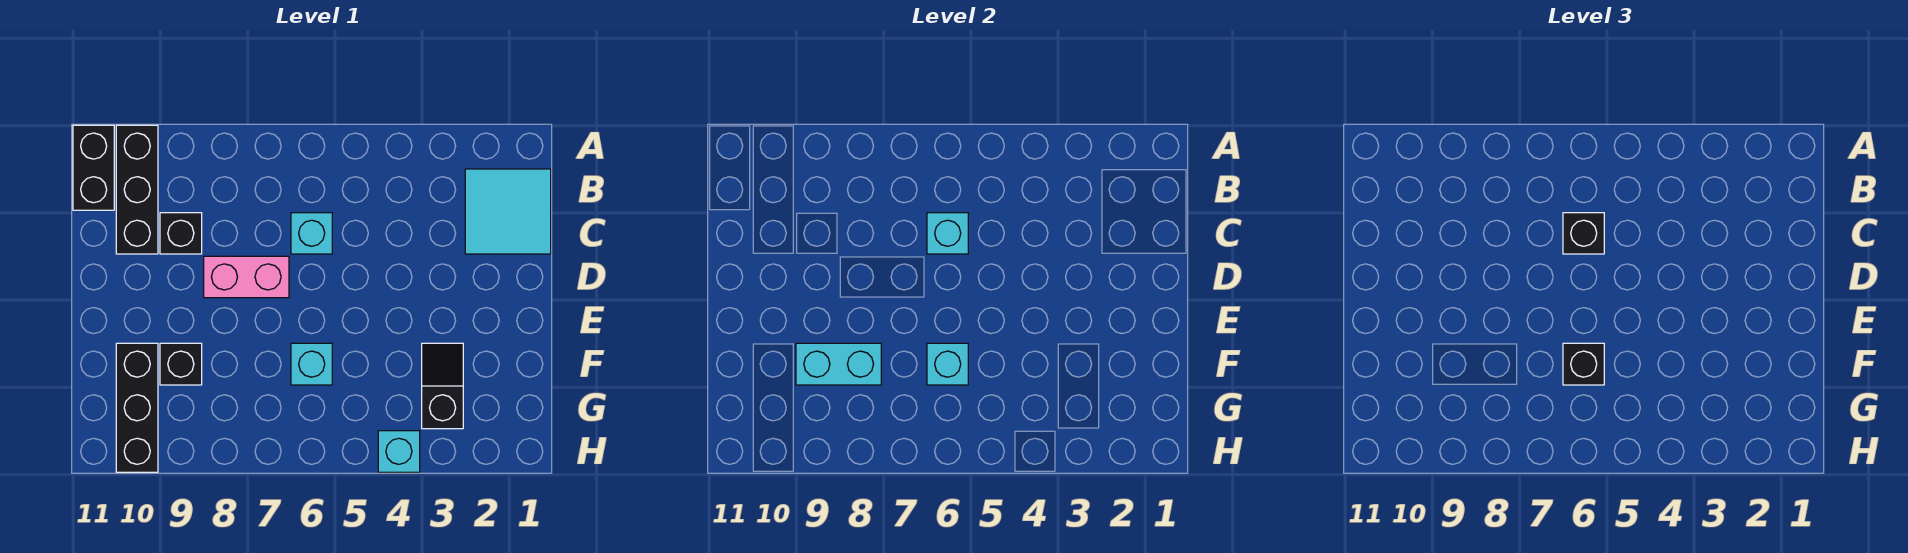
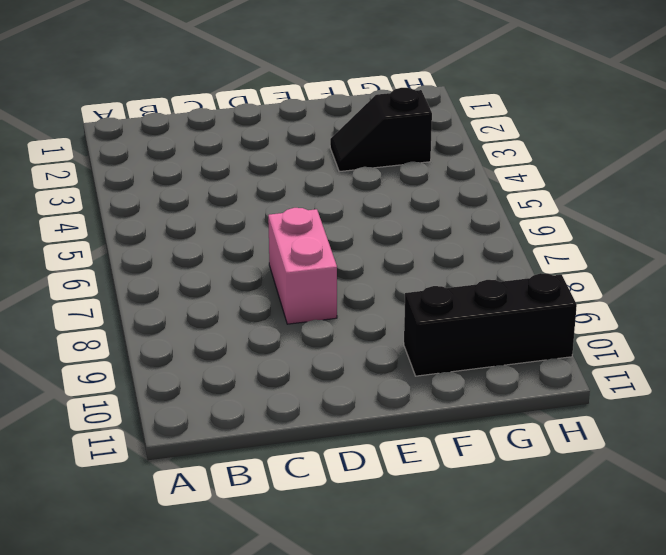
none -> black brick A10:C10 level 1
none -> black brick A11:B11 level 1
none -> cyan tile B1:C2 level 1

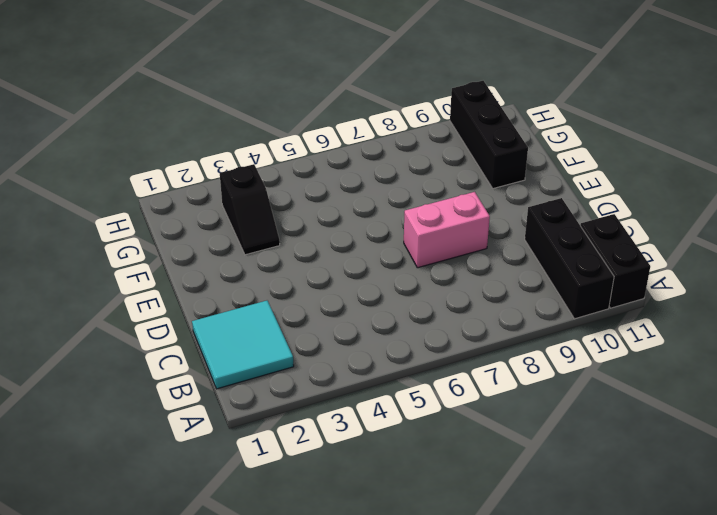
none -> cyan brick C6 level 1
none -> black brick C9 level 1
none -> cyan brick F6 level 1

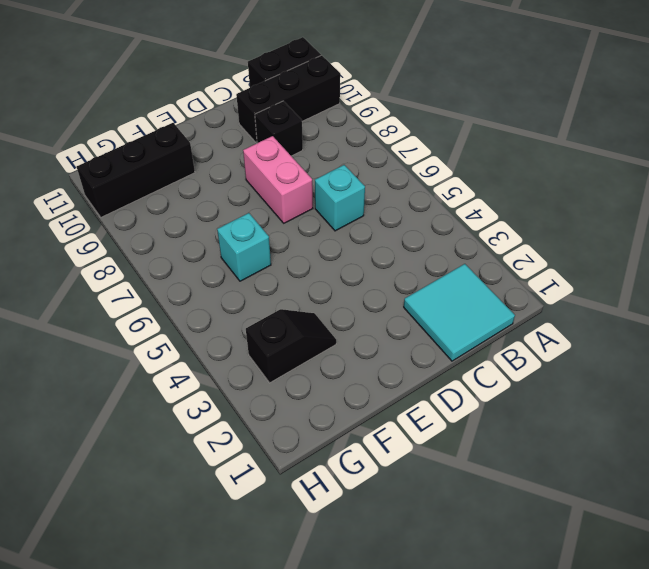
none -> black brick F9 level 1
none -> cyan brick H4 level 1
none -> cyan brick C6 level 2

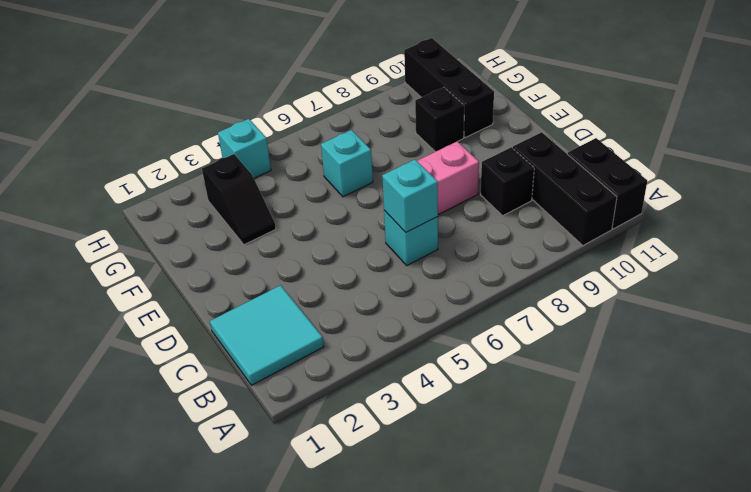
none -> cyan brick F6 level 2
none -> cyan brick F8:F9 level 2
none -> black brick C6 level 3

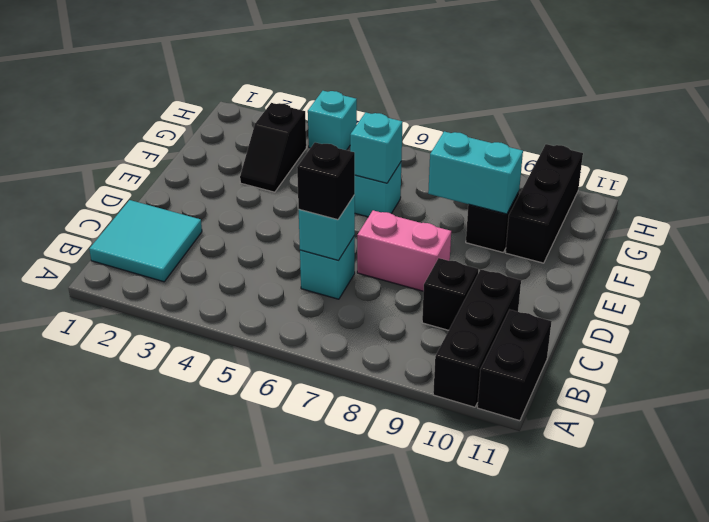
none -> black brick F6 level 3

